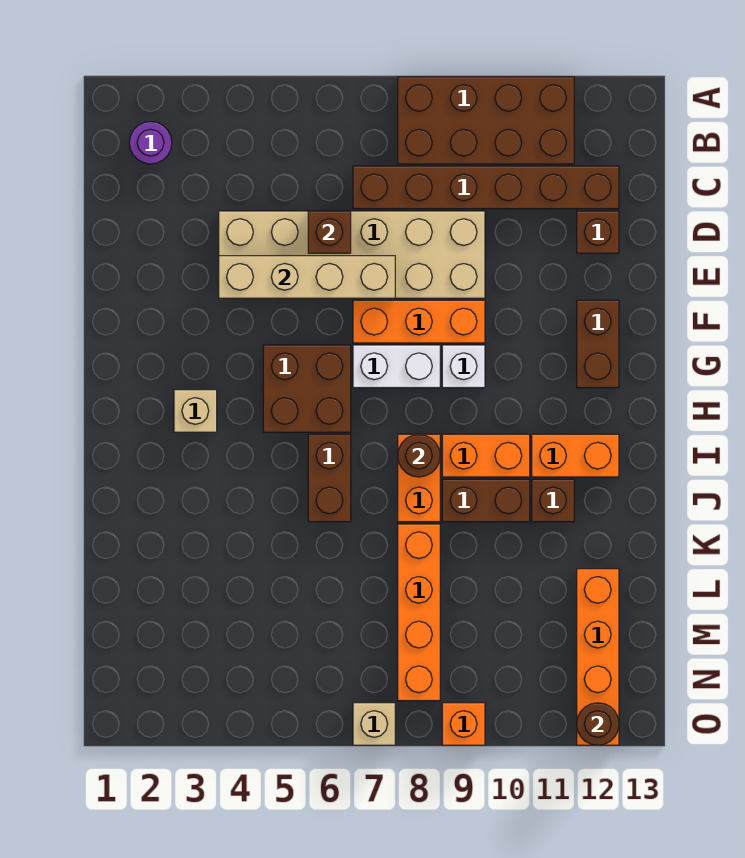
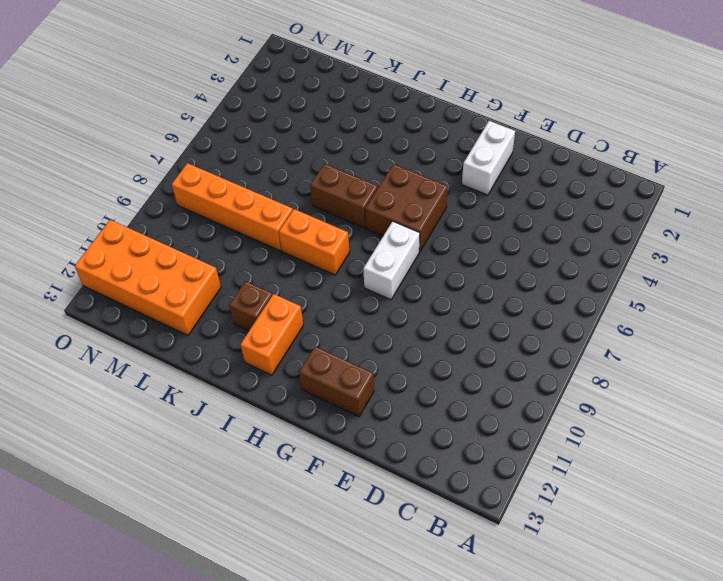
white brick F2:F3 level 1 -> none
orange brick L11:O12 level 1 -> orange brick L12:O12 level 1
none -> brown brick A8:B11 level 1
none -> purple round brick B2 level 1
none -> brown brick C7:C12 level 1

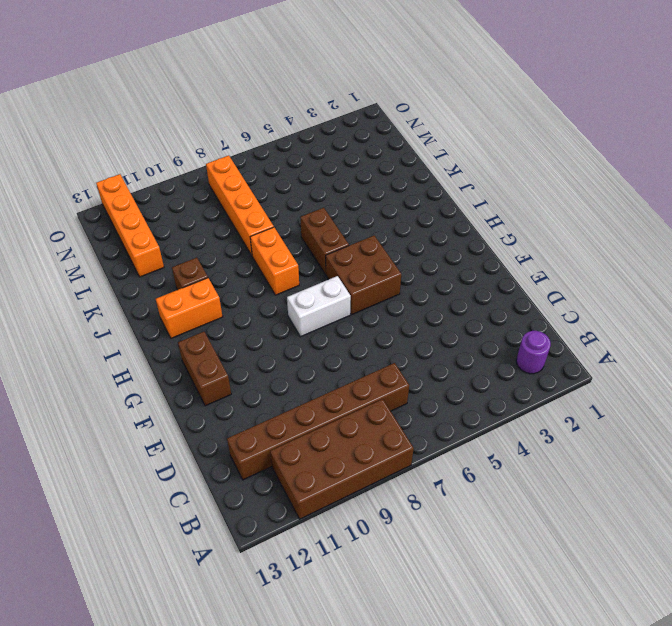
none -> tan brick D4:E9 level 1
none -> brown brick D12 level 1
none -> orange brick F7:F9 level 1

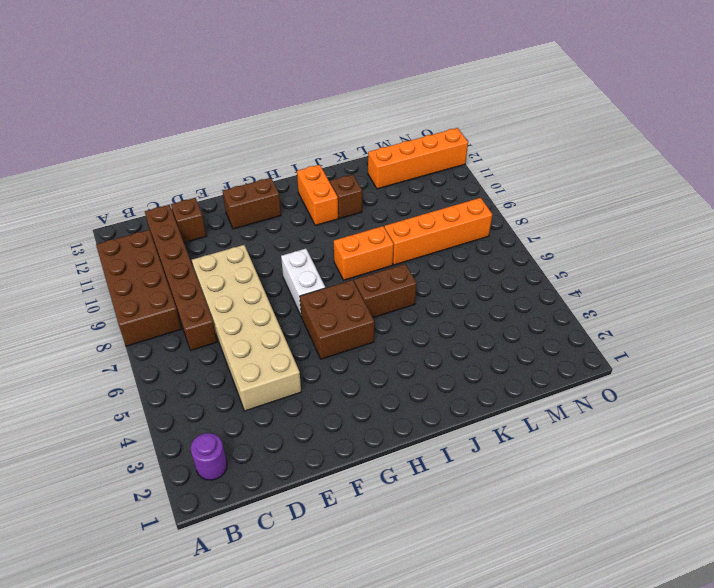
none -> orange brick F7:F9 level 1
none -> white brick G9 level 1
none -> tan brick H3 level 1

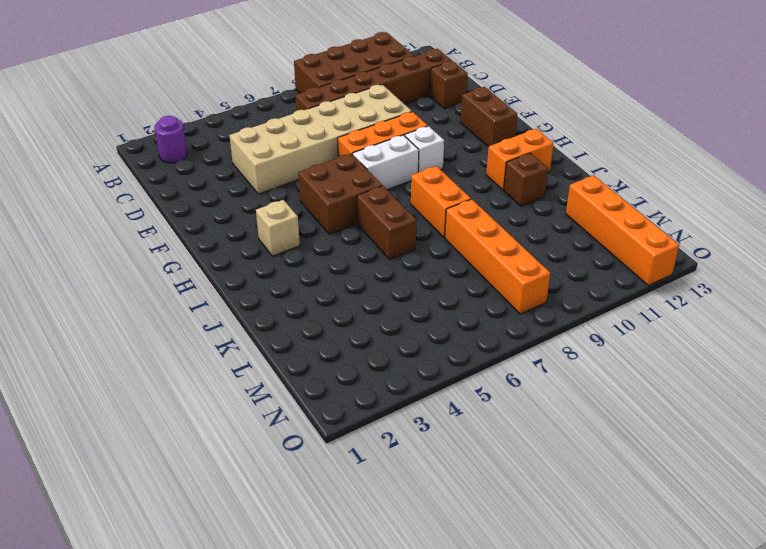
none -> orange brick I9:I10 level 1
none -> brown brick J9:J10 level 1
none -> tan brick O7 level 1

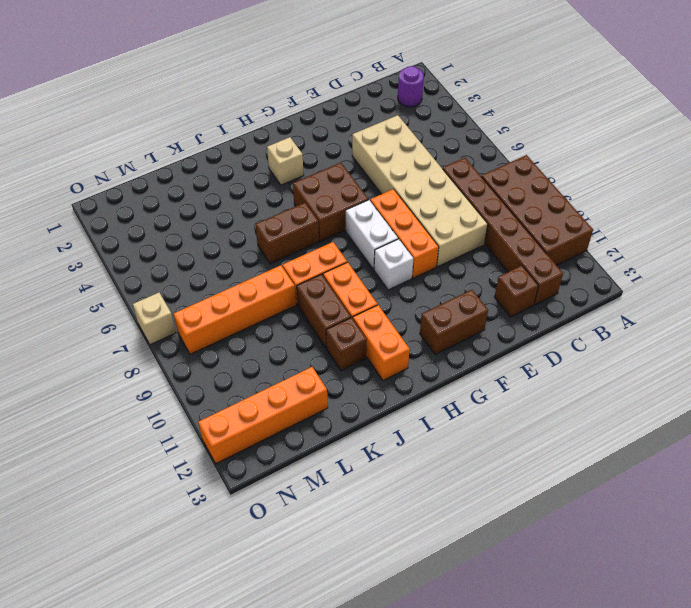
none -> orange brick O9 level 1
none -> brown brick D6 level 2
none -> tan brick E4:E7 level 2

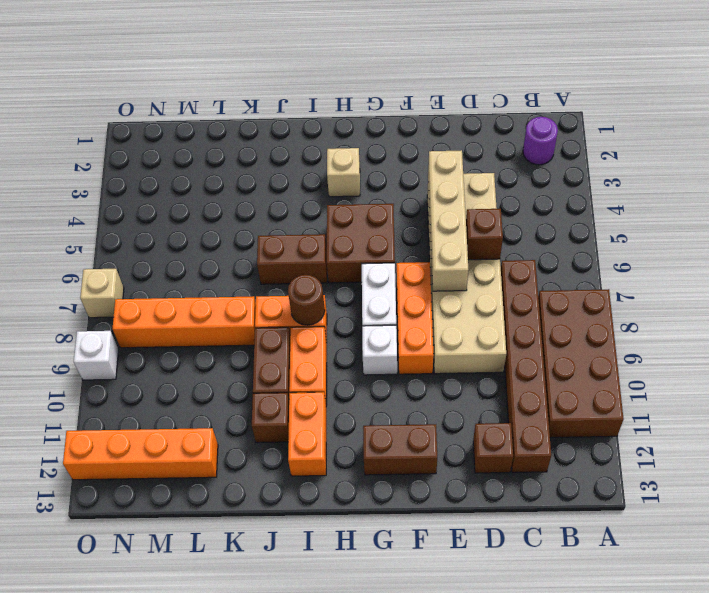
white brick O9 level 1 -> orange brick O9 level 1
none -> brown round brick O12 level 2

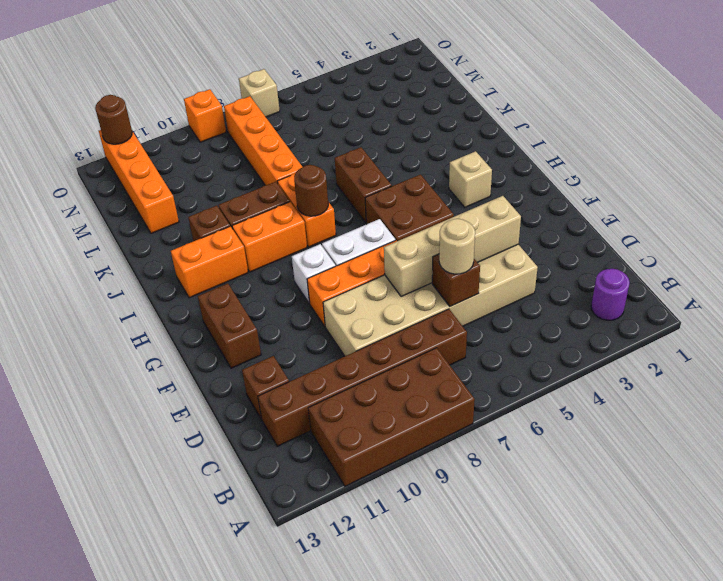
tan round brick D6 level 3 -> none

